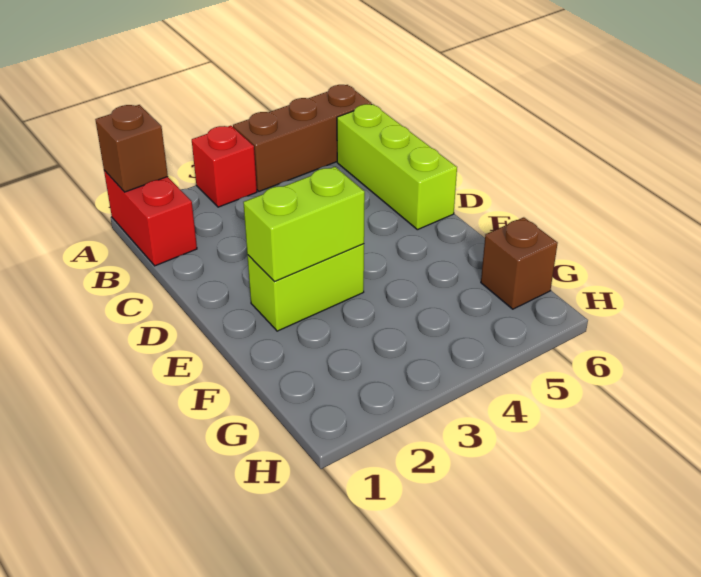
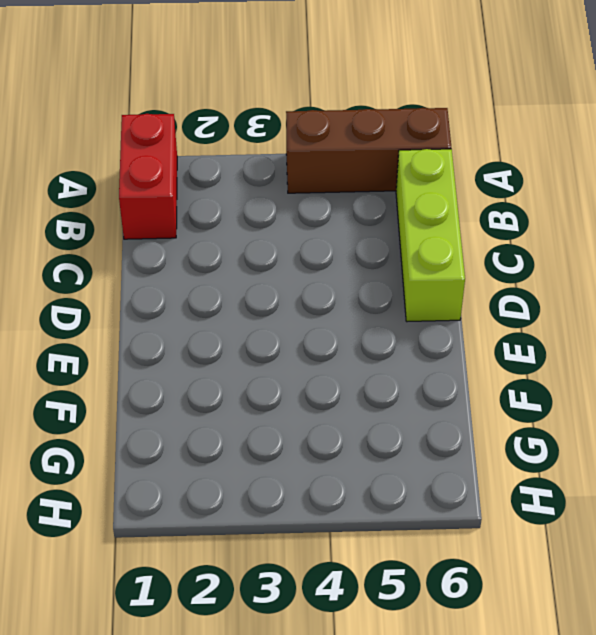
none -> red brick A3 level 1
none -> lime brick E2:E3 level 1

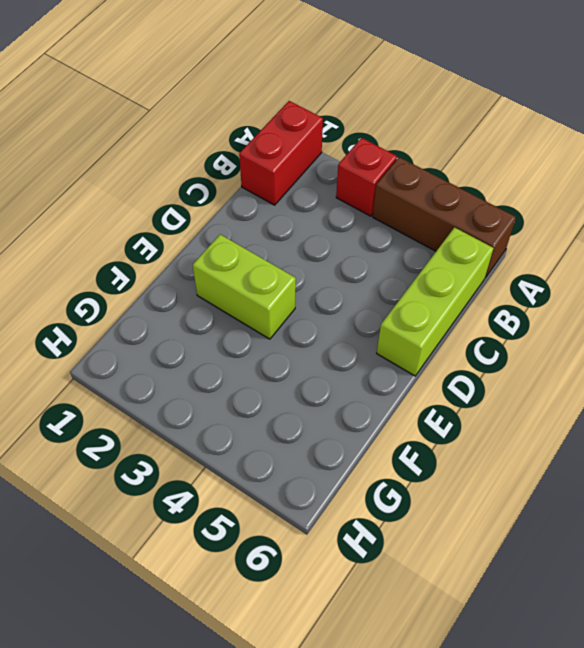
none -> brown brick G6 level 1
none -> brown brick A1 level 2

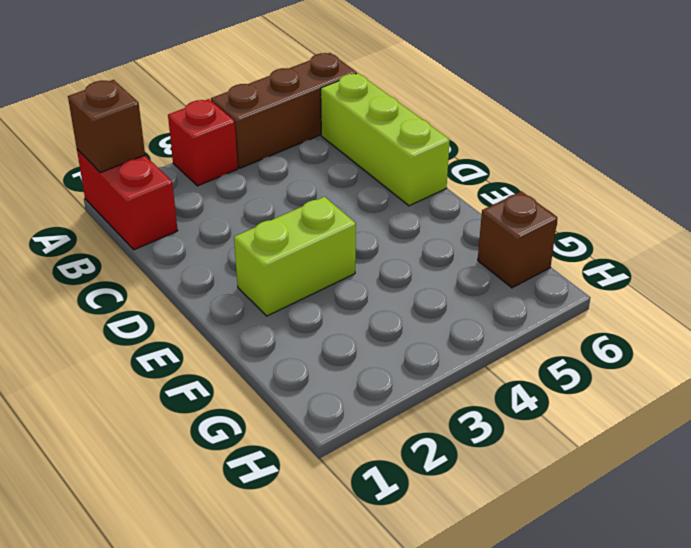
none -> lime brick E2:E3 level 2

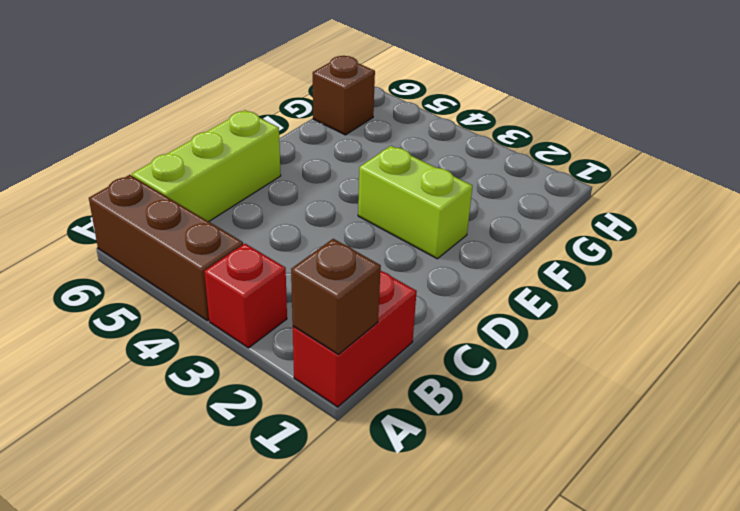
none -> lime brick E2:E3 level 2

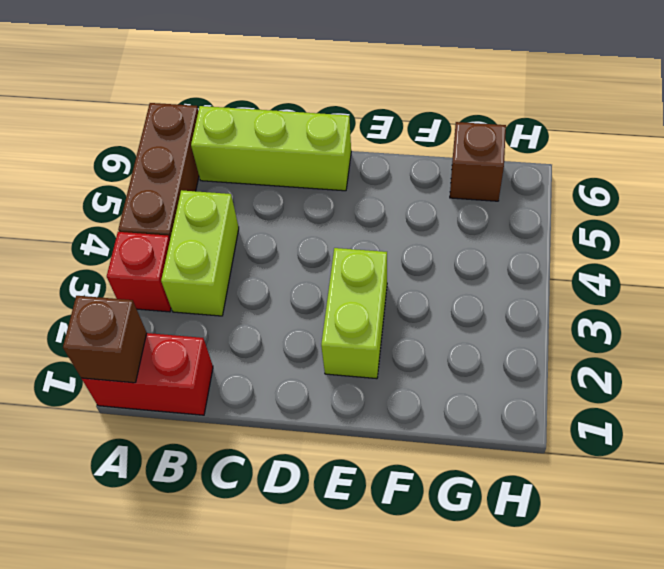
lime brick B3:B4 level 1 -> lime brick E2:E3 level 2

